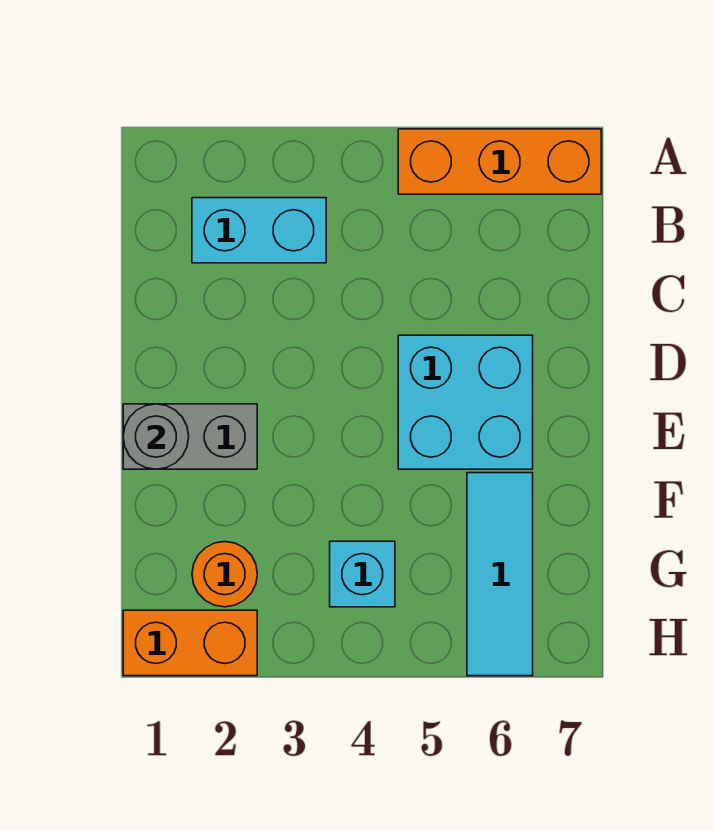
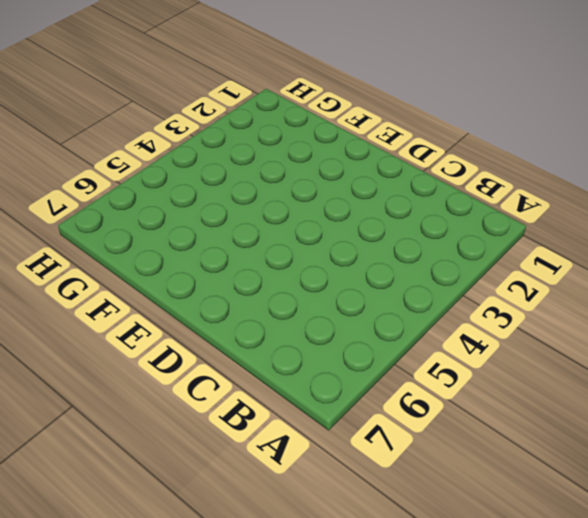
none -> orange brick A5:A7 level 1
none -> cyan brick B2:B3 level 1

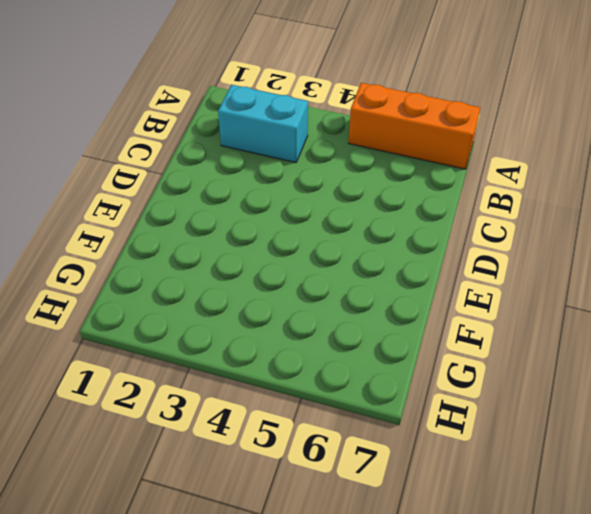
none -> cyan brick D5:E6 level 1
none -> grey brick E1:E2 level 1

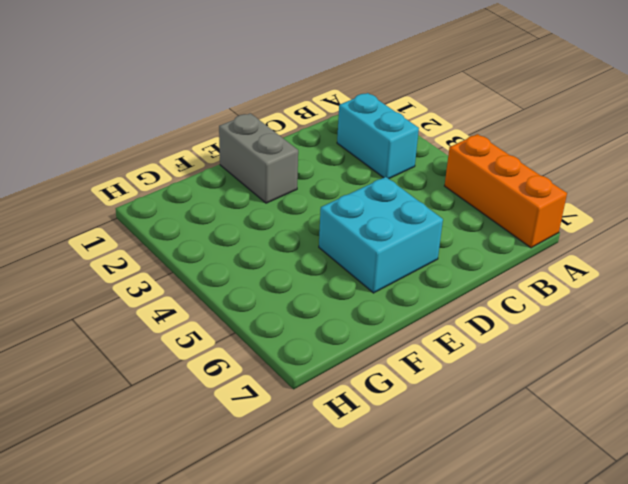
none -> cyan tile F6:H6 level 1
none -> orange round brick G2 level 1

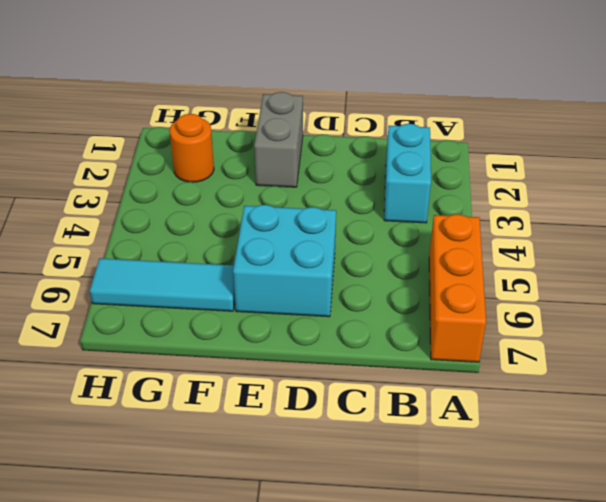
none -> cyan brick G4 level 1
none -> orange brick H1:H2 level 1

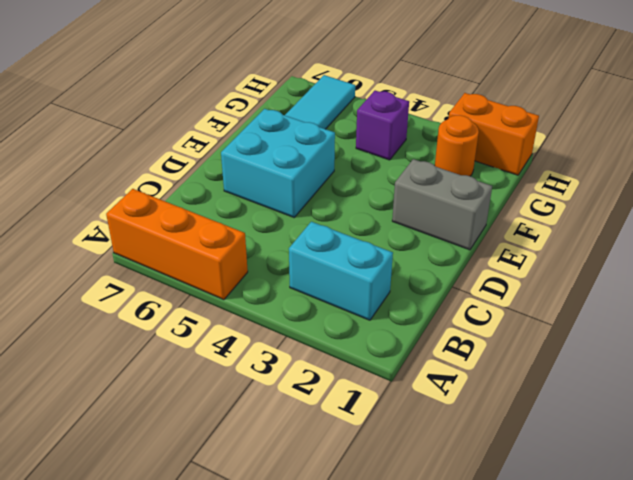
purple brick G4 level 1 -> cyan brick G4 level 1
none -> grey round brick E1 level 2

